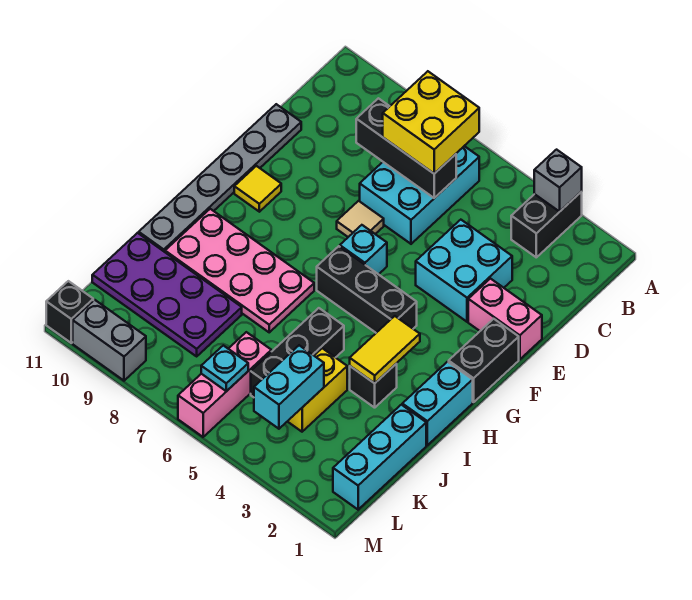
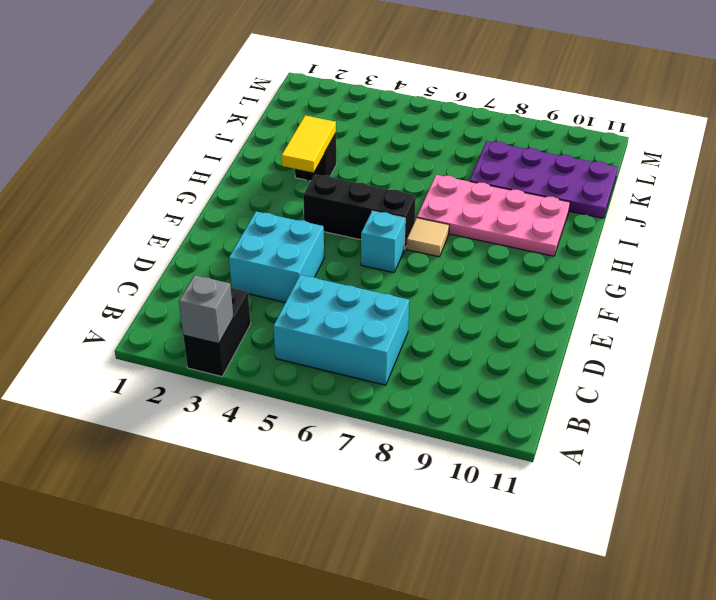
cyan brick B5:C7 level 1 -> cyan brick B6:D7 level 1
tan tile G7 level 1 -> tan tile E7 level 1
none -> grey plate D11:I11 level 1
none -> pink brick E1:E2 level 1
none -> black brick F1:G1 level 1

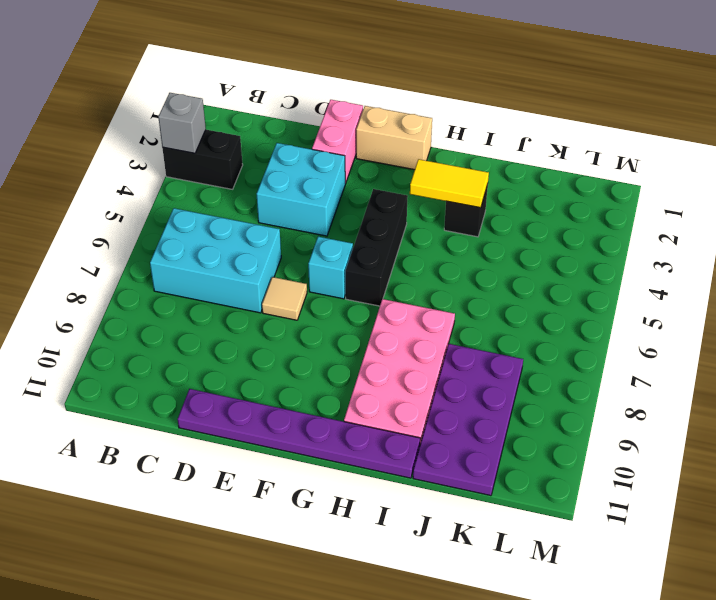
purple plate D11:I11 level 1 -> grey plate D11:I11 level 1
tan brick F1:G1 level 1 -> black brick F1:G1 level 1
none -> yellow tile F10 level 1
none -> cyan brick H1:I1 level 1
none -> black brick I5:K5 level 1

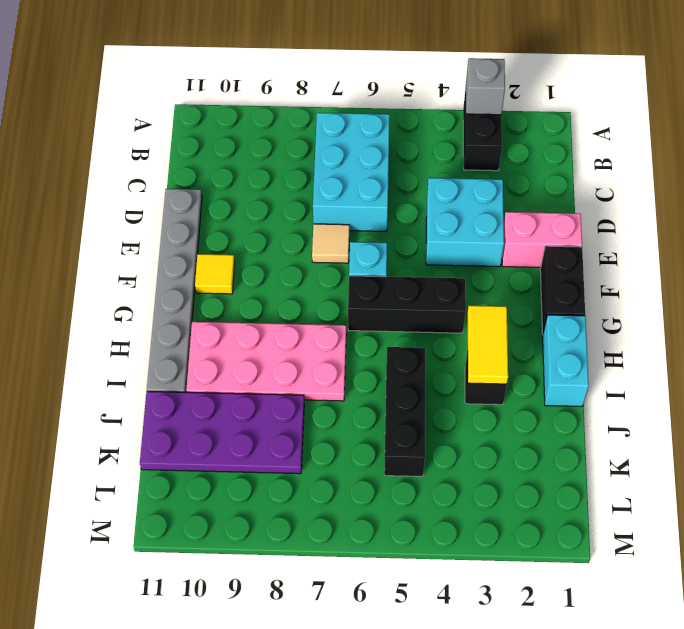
none -> cyan brick J1:L1 level 1
none -> yellow brick J4:K4 level 1
none -> pink brick K6:M6 level 1

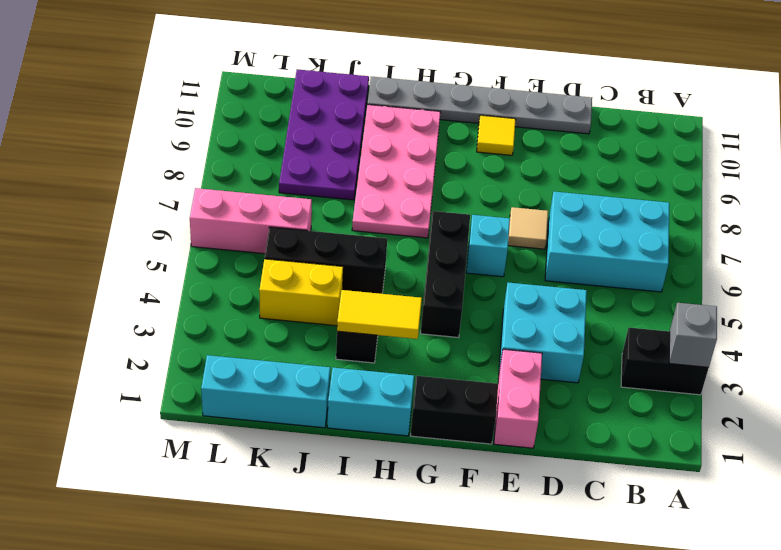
none -> grey brick M9:M10 level 1
none -> black brick M11 level 1
none -> black brick C6:C8 level 2

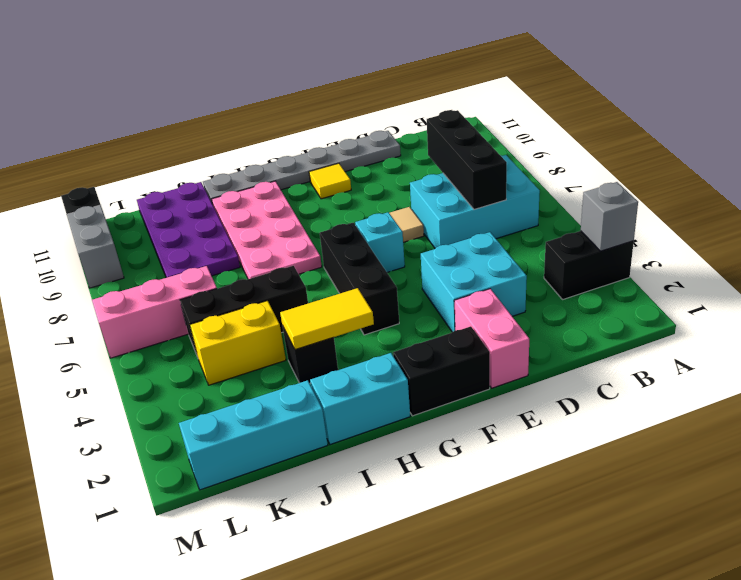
none -> cyan brick K4:L4 level 2
none -> cyan plate L6 level 2
none -> yellow brick B6:C7 level 3

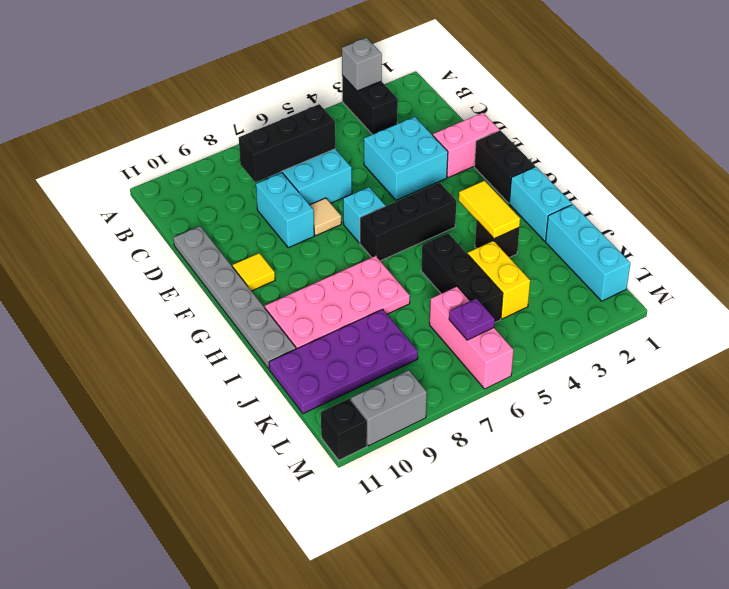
cyan brick D8:E8 level 1 -> cyan brick K4:L4 level 2
purple plate L6 level 2 -> cyan plate L6 level 2
none -> yellow brick B6:C7 level 3

